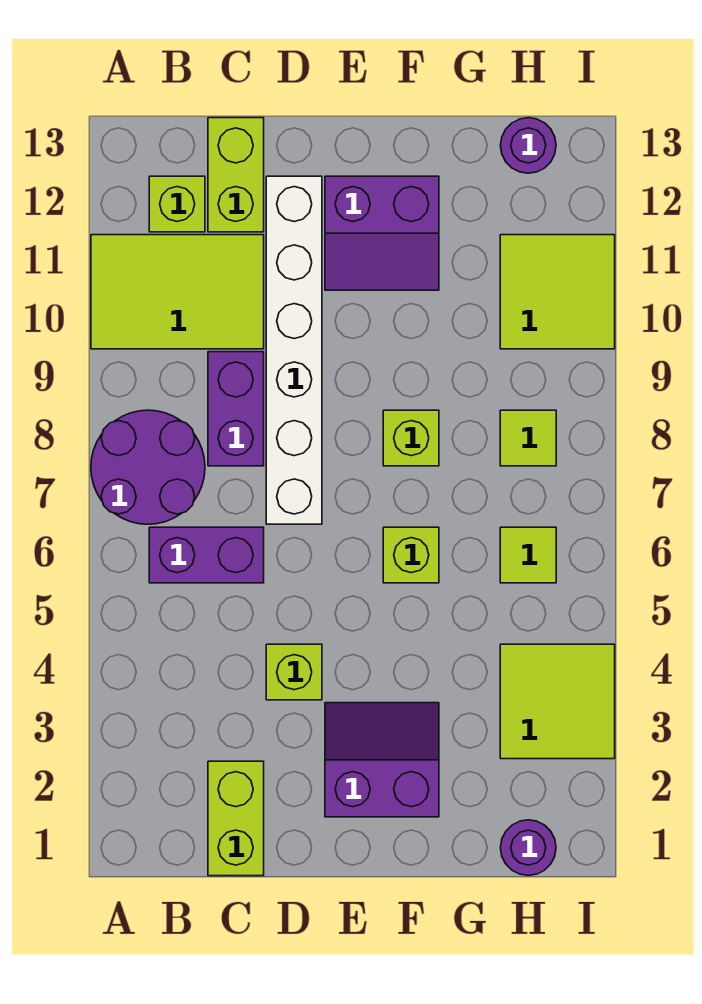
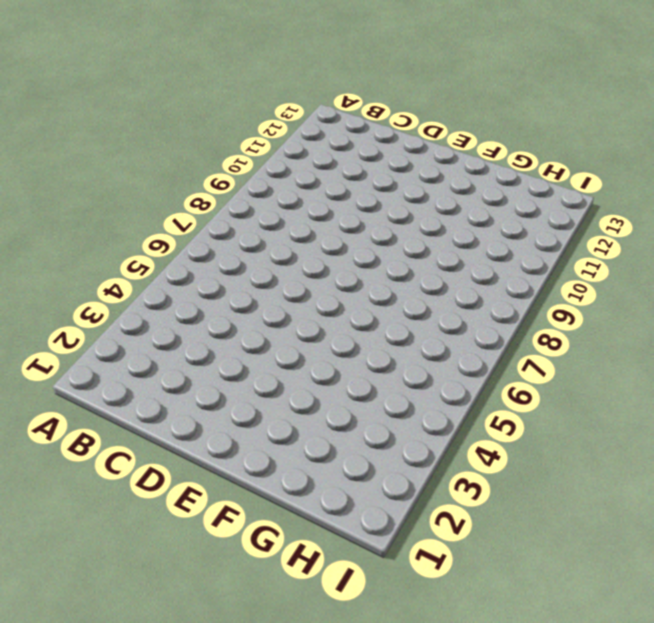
none -> purple round brick A7:B8 level 1
none -> lime tile A10:C11 level 1
none -> purple brick B6:C6 level 1

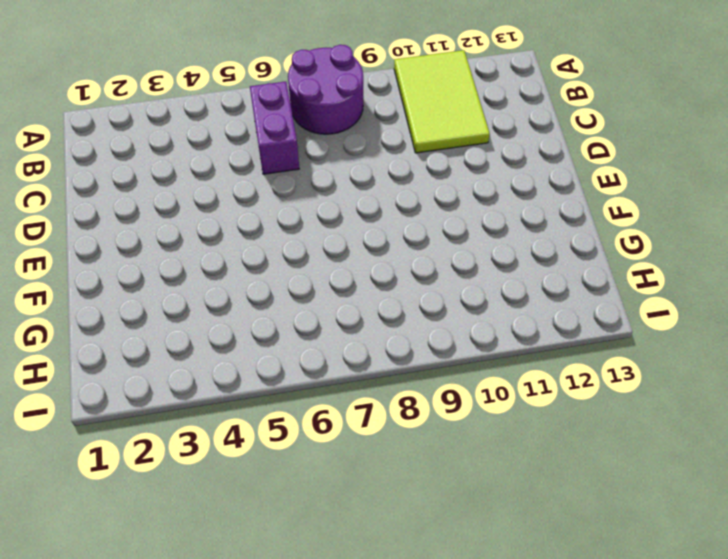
none -> lime brick B12 level 1
none -> lime brick C1:C2 level 1
none -> purple brick C8:C9 level 1

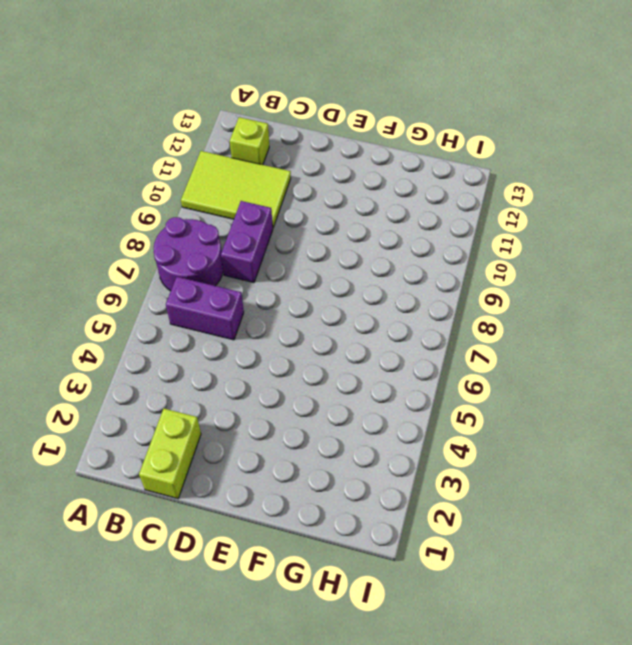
none -> lime brick C12:C13 level 1
none -> lime brick D4 level 1
none -> white brick D7:D12 level 1

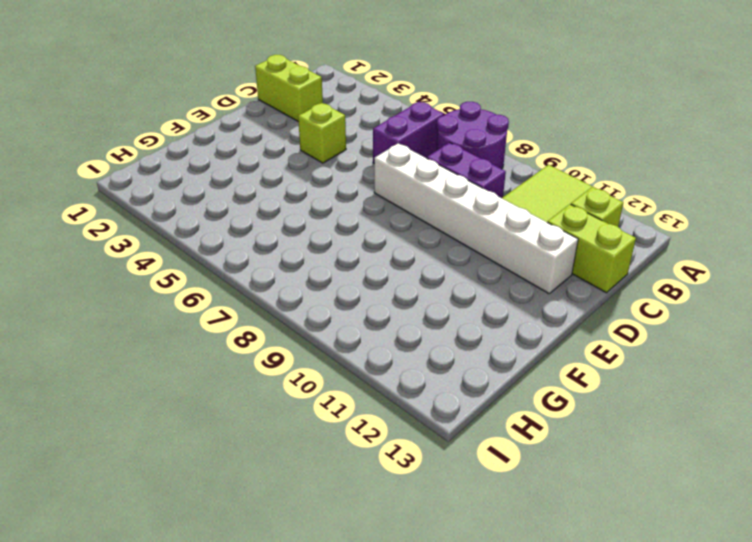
none -> purple slope E2:F3 level 1 top 2
none -> purple slope E11:F12 level 1 top 12
none -> lime brick F6 level 1

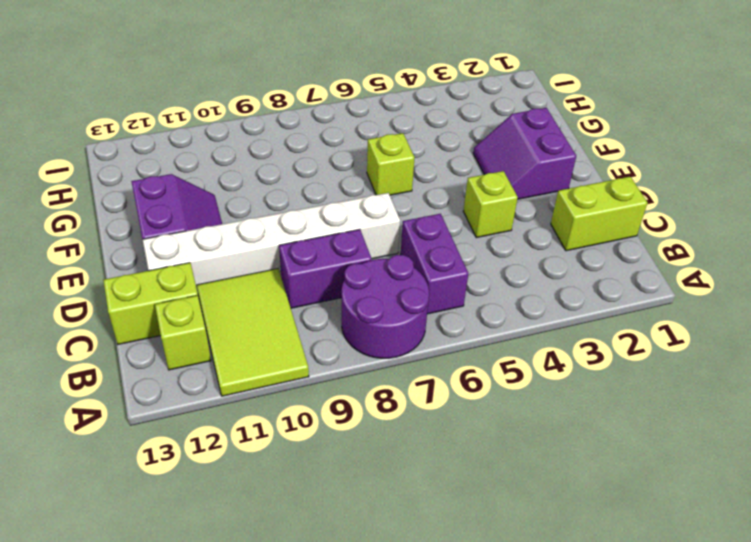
none -> lime brick F8 level 1
none -> purple round brick H1 level 1
none -> lime tile H3:I4 level 1

